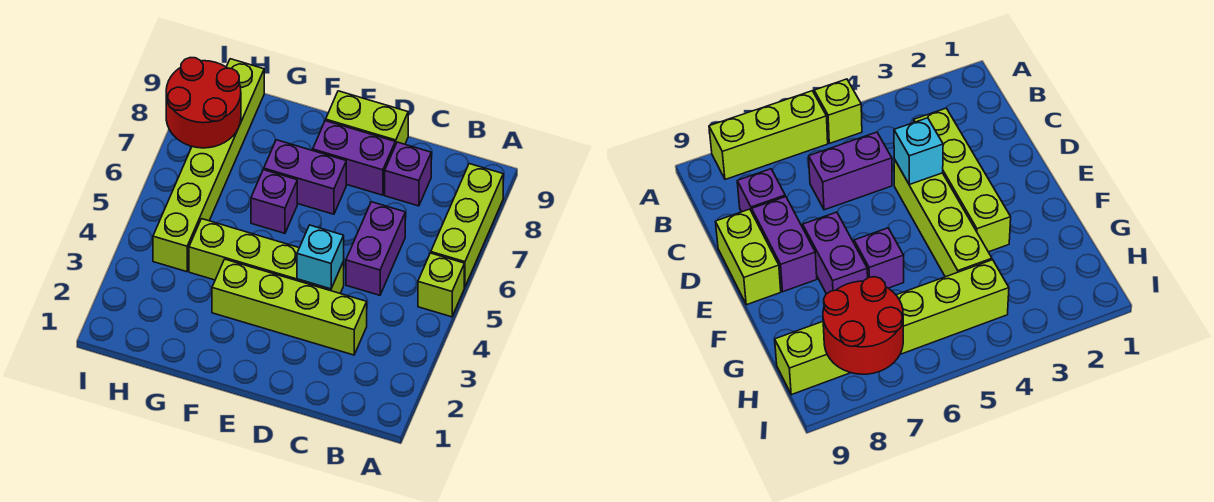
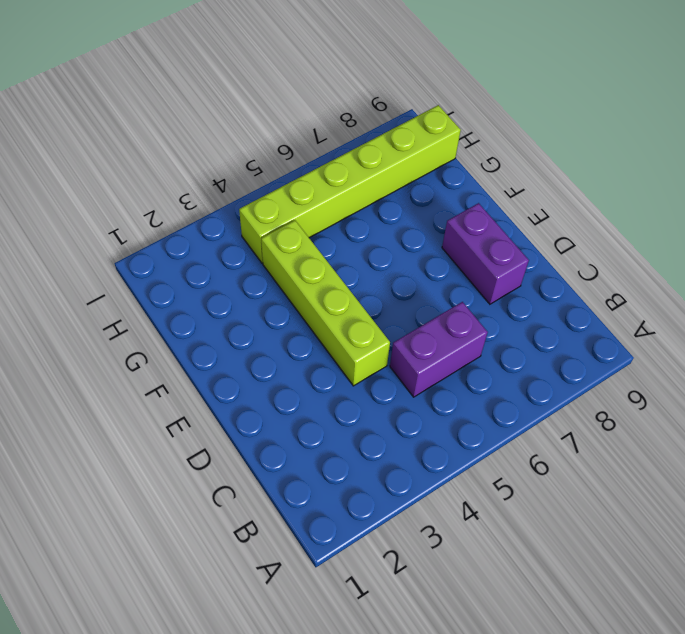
none -> lime brick A5 level 1
none -> lime brick A6:A8 level 1
none -> lime brick C3:F3 level 1

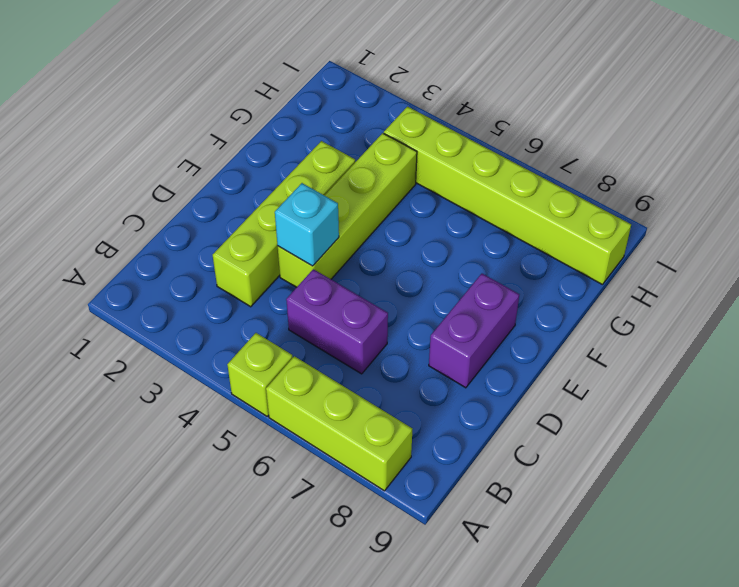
none -> purple brick C8 level 1
none -> lime brick D9:E9 level 1
none -> purple brick E7:F7 level 1

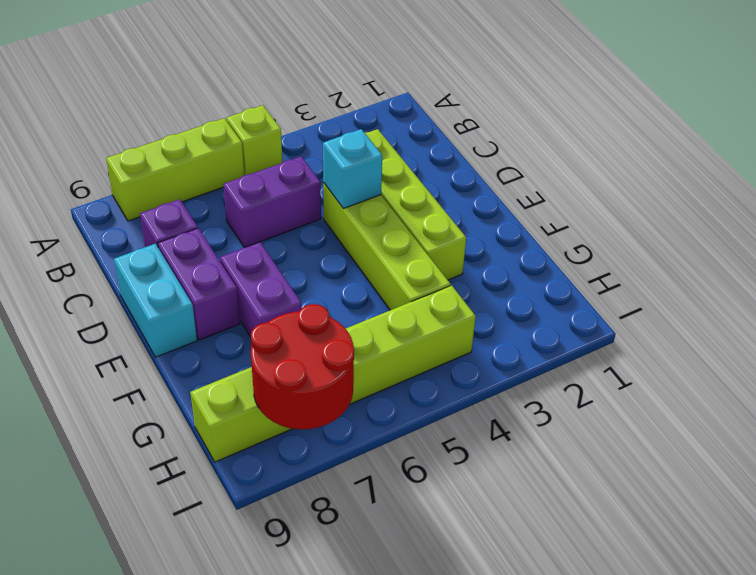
cyan brick D9:E9 level 1 -> lime brick D9:E9 level 1
none -> purple brick F6 level 1

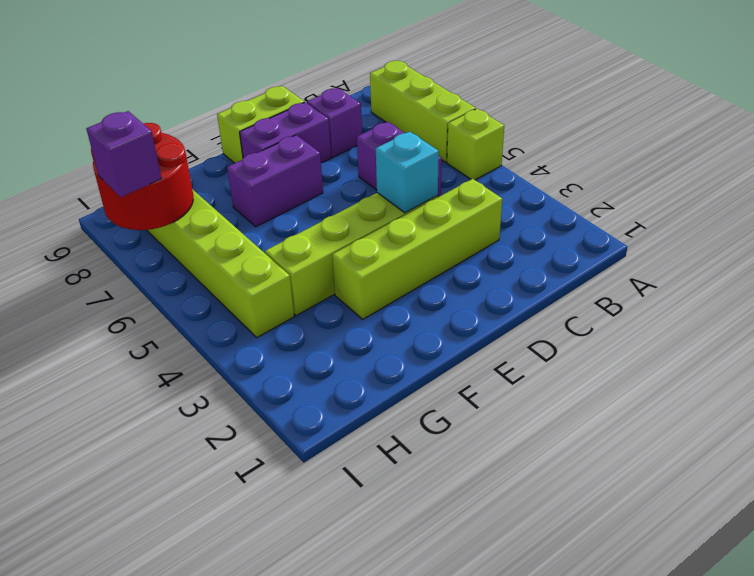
purple brick I7 level 3 -> purple brick F6 level 1

